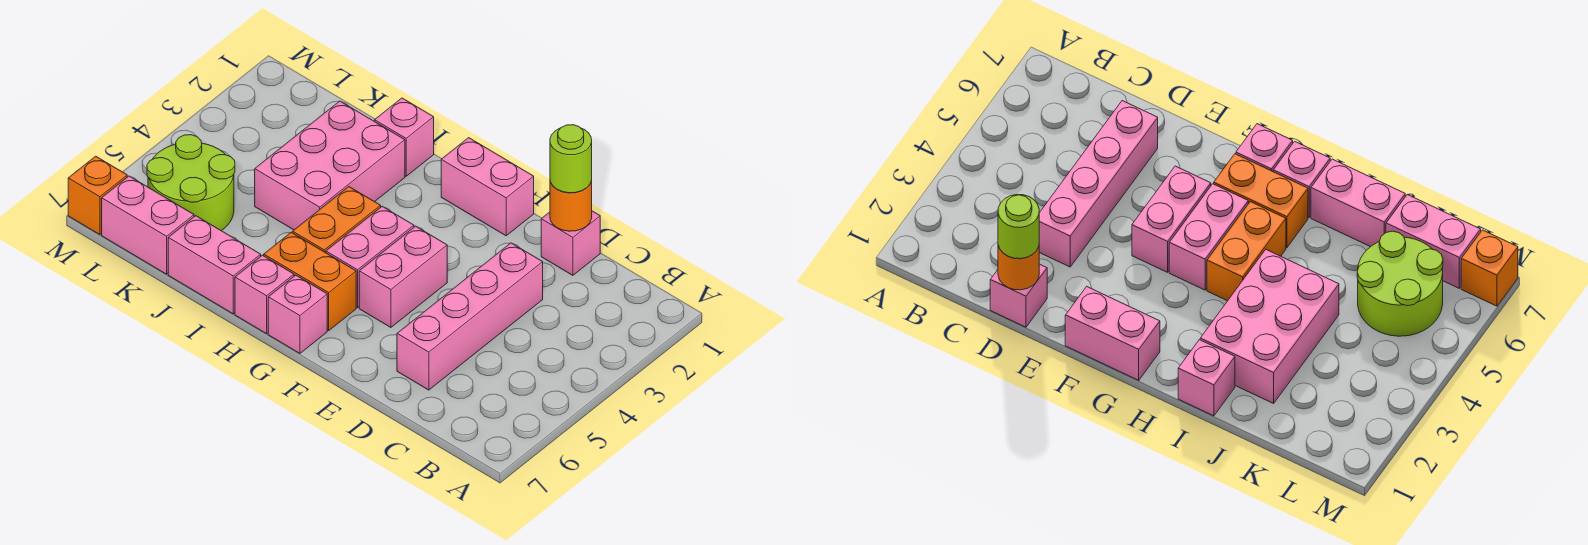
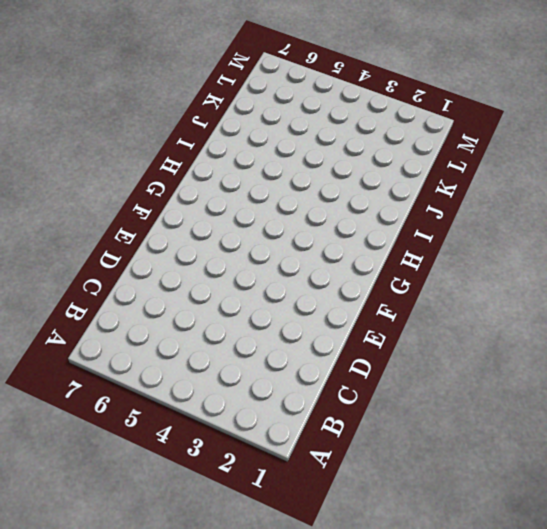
none -> pink brick D1 level 1
none -> pink brick D3:D6 level 1
none -> pink brick F1:G1 level 1

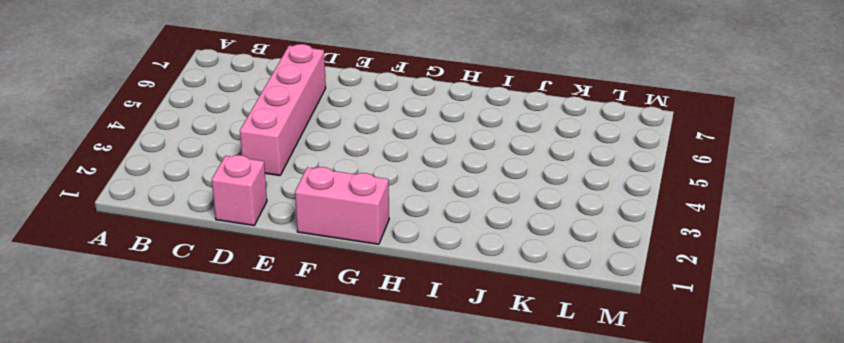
none -> pink brick F4:F5 level 1
none -> pink brick G4:G5 level 1
none -> orange brick G6:H6 level 1

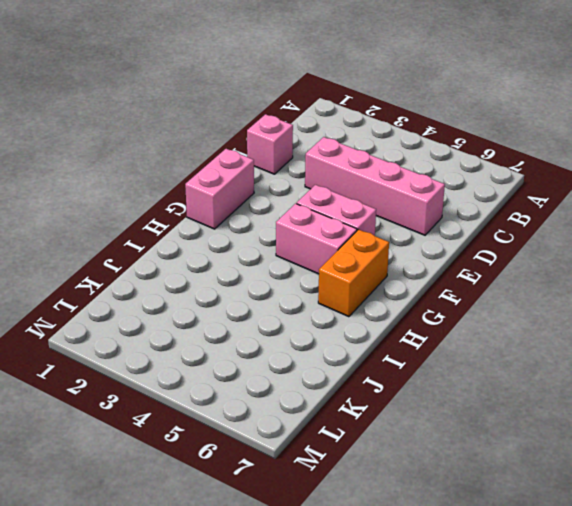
none -> pink brick G7 level 1
none -> orange brick H4:H5 level 1
none -> pink brick H7 level 1

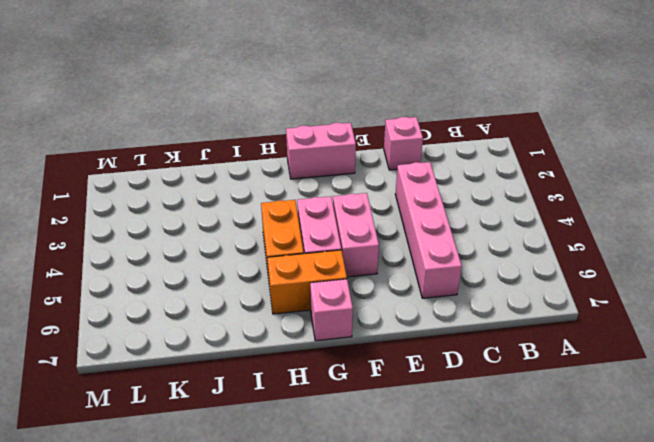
none -> pink brick H7 level 1
none -> pink brick I1 level 1
none -> pink brick I2:J4 level 1

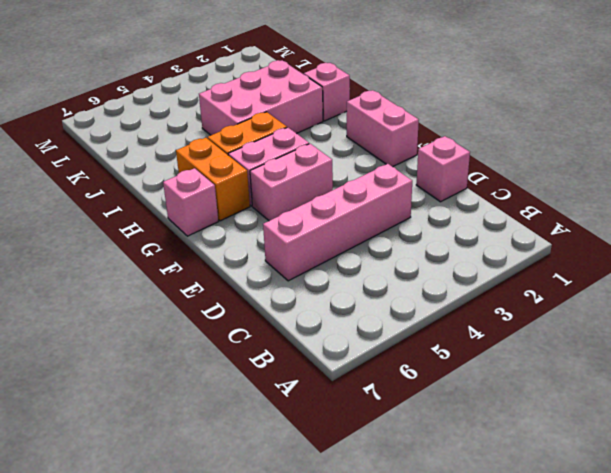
none -> pink brick H7 level 1
none -> pink brick I7:J7 level 1
none -> lime round brick K5:L6 level 1

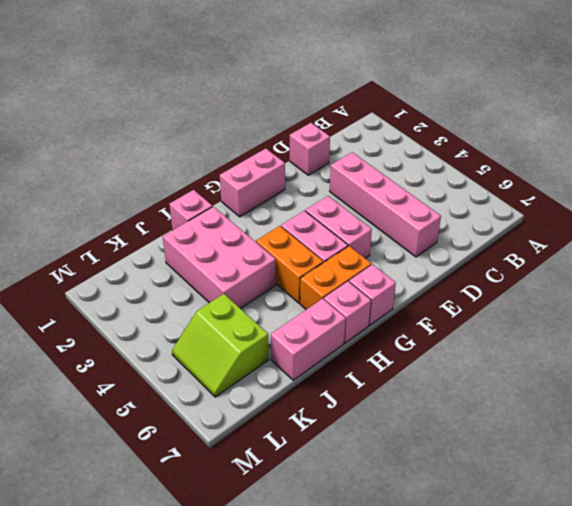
lime slope K5:L6 level 1 top K -> lime round brick K5:L6 level 1
none -> pink brick K7:L7 level 1
none -> orange brick M7 level 1
none -> orange round brick D1 level 2

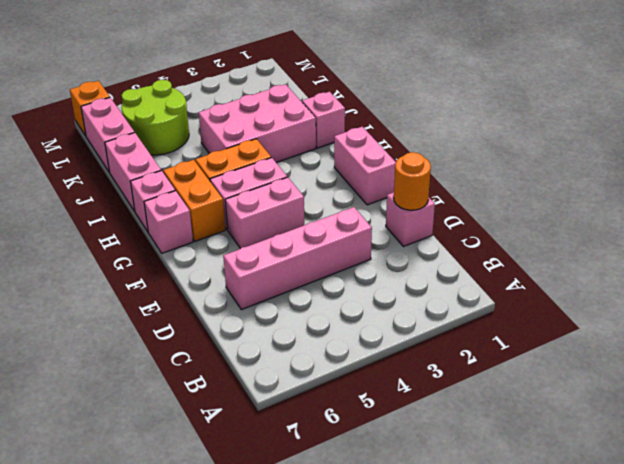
none -> lime round brick D1 level 3

